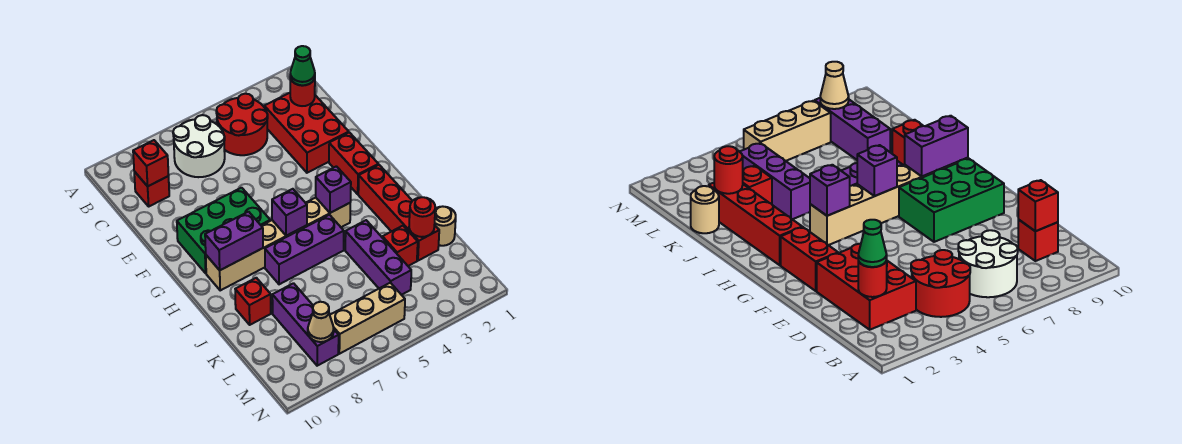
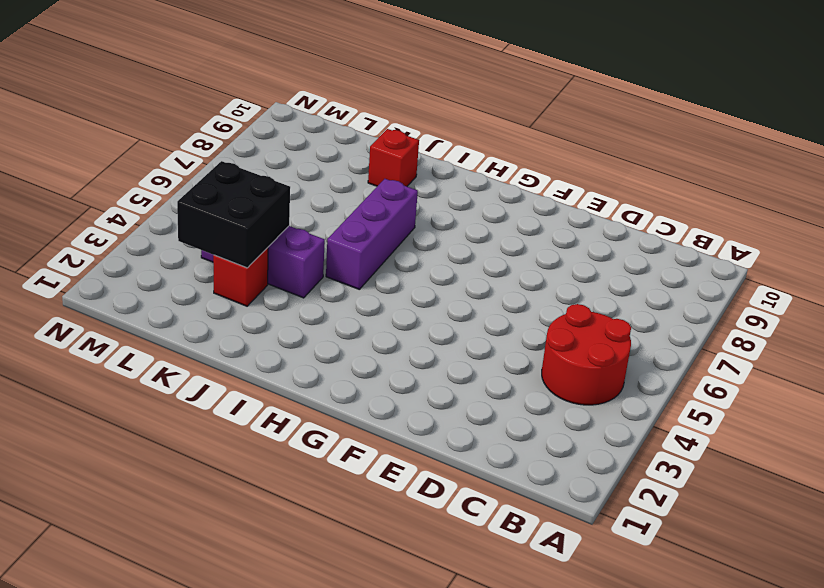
black brick K3:L4 level 2 -> none
none -> white round brick B6:C7 level 1
none -> red brick C2:E3 level 1
none -> red brick C9 level 1

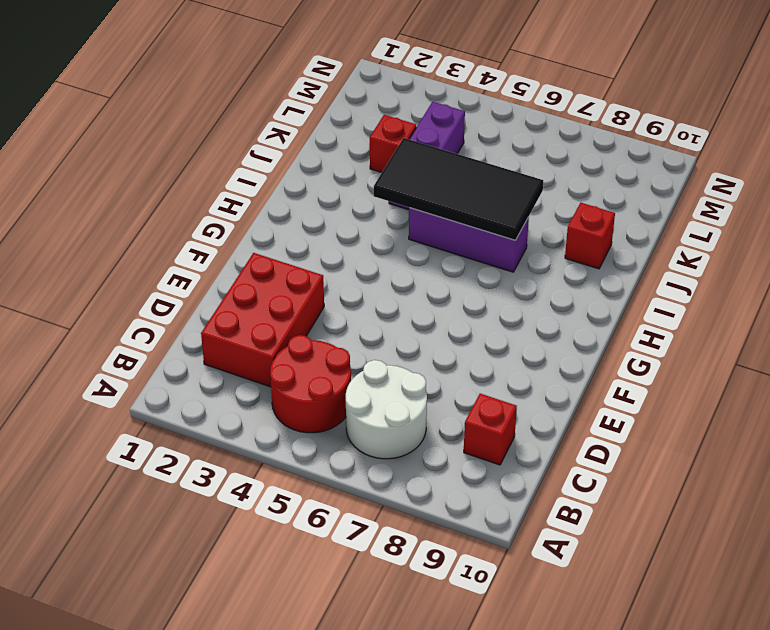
black tile I4:J7 level 2 -> none
none -> red brick F2:G2 level 1
none -> green brick F7:G9 level 1
none -> red brick H2:K2 level 1

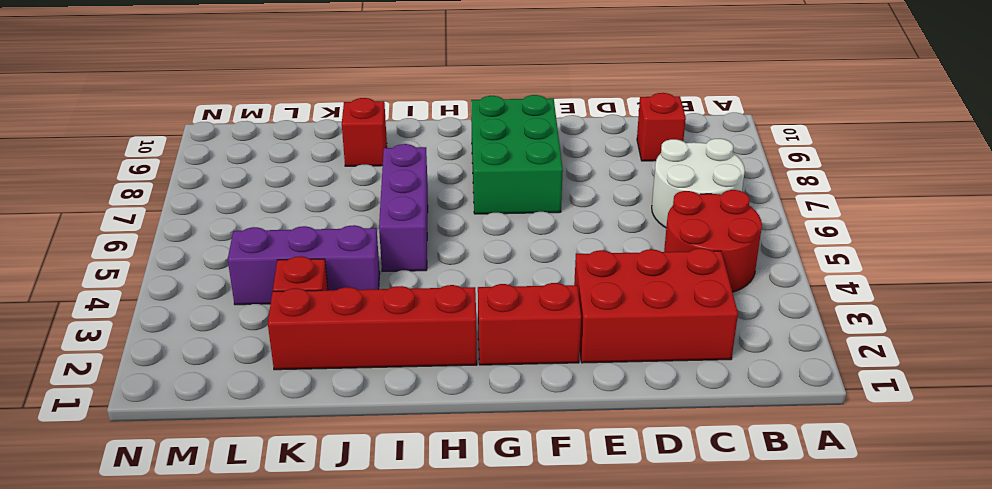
none -> tan brick H4:H9 level 1
none -> tan round brick K1 level 1
none -> purple brick K8:M8 level 1

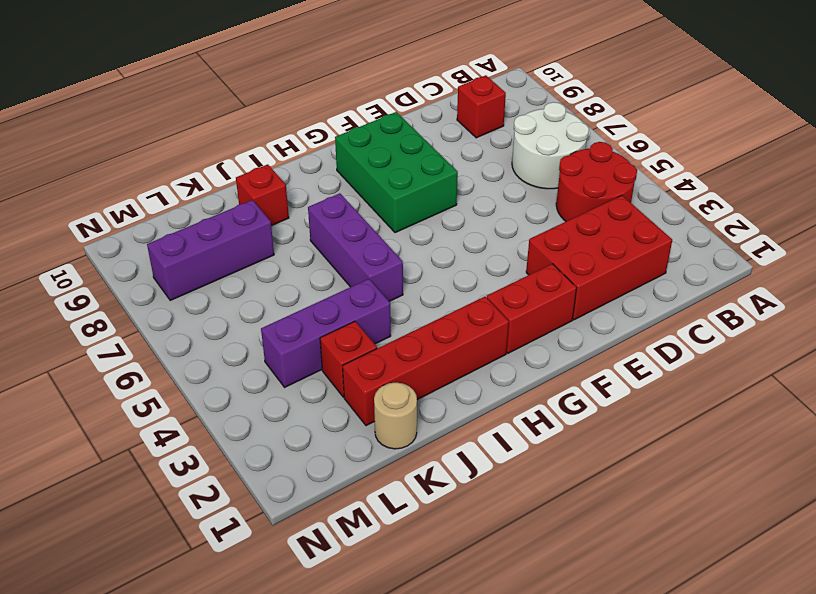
none -> tan brick H4:H9 level 1
none -> tan brick M5:M7 level 1
none -> red round brick C2 level 2

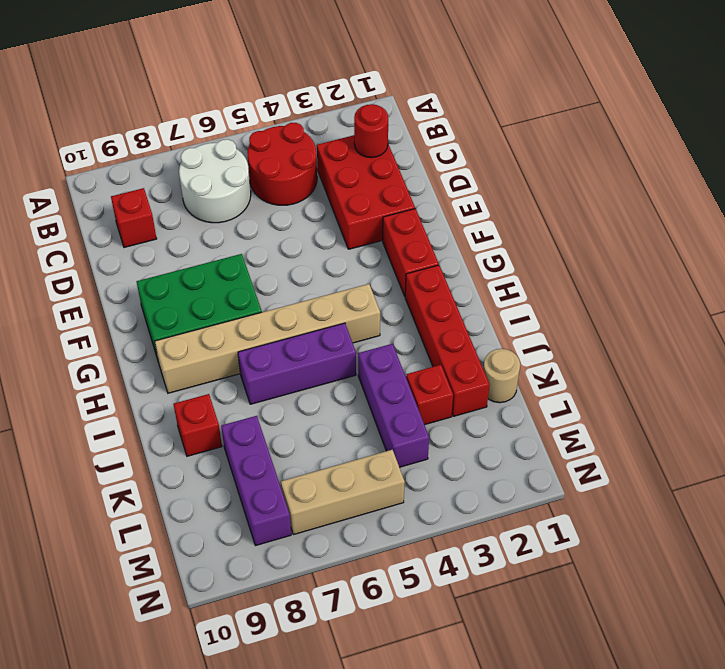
none -> red brick C9 level 2
none -> purple brick H4 level 2
none -> purple brick H6 level 2

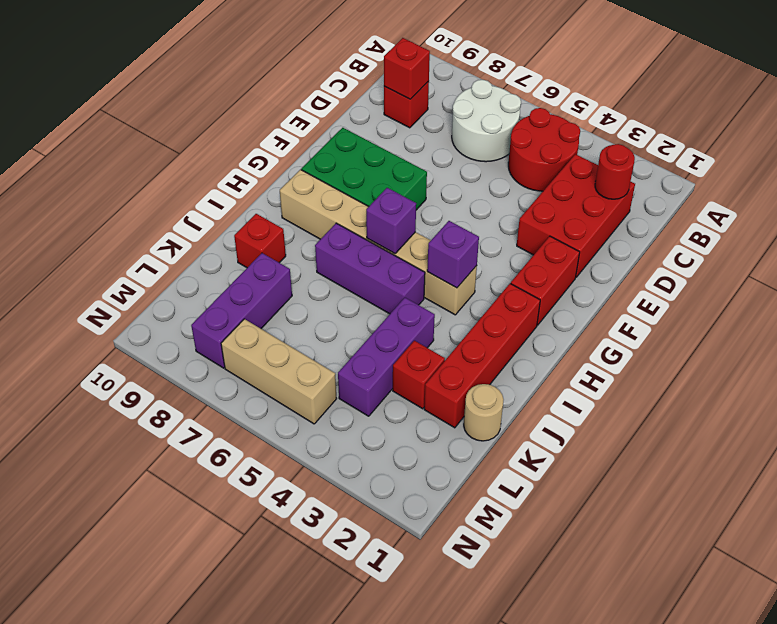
none -> purple brick H8:H9 level 2
none -> red round brick K2 level 2
none -> tan cone M8 level 2

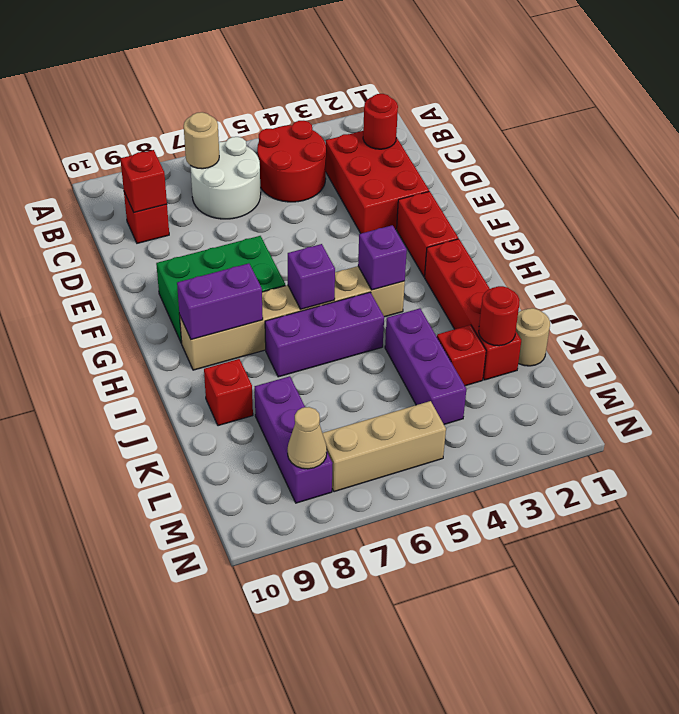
tan round brick B7 level 2 -> none
none -> green cone C2 level 3

